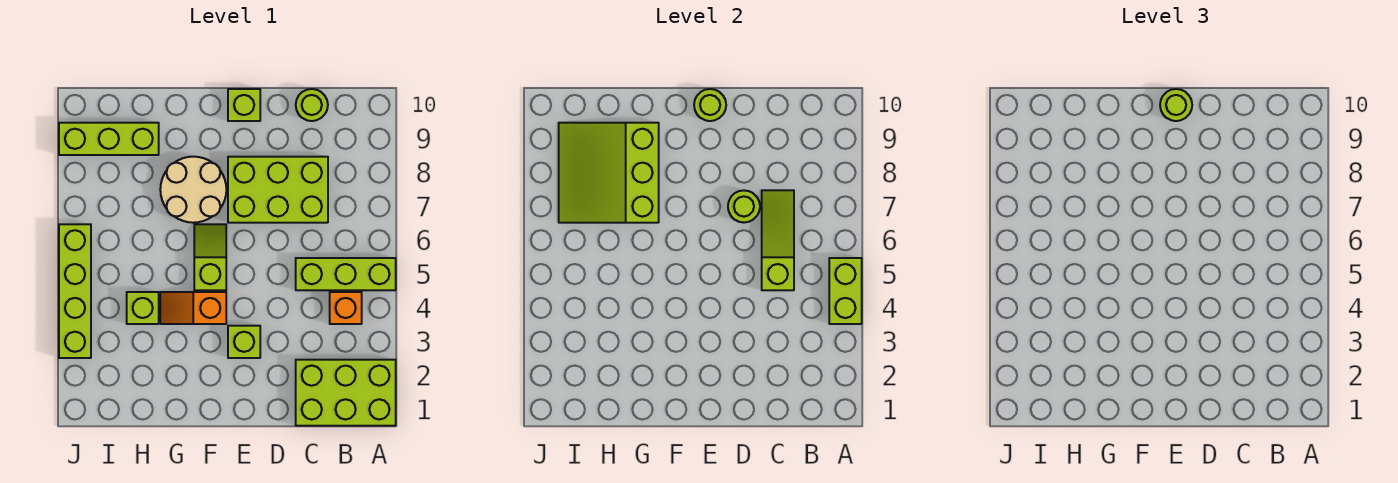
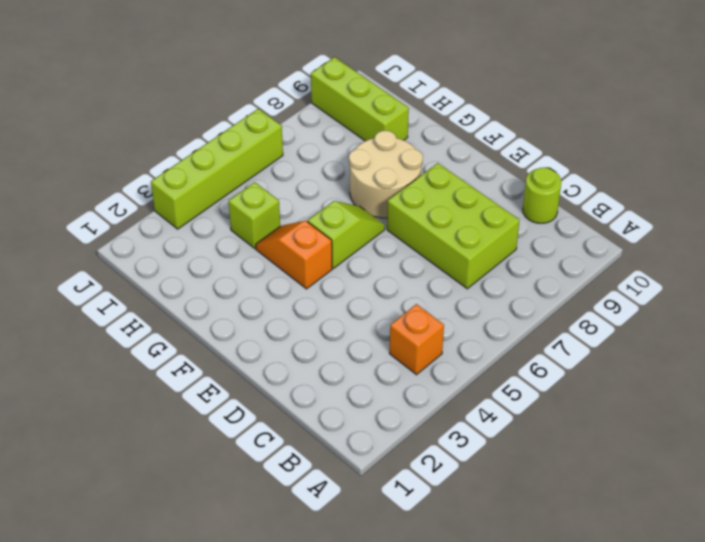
none -> lime brick A1:C2 level 1
none -> lime brick A5:C5 level 1
none -> lime brick E3 level 1

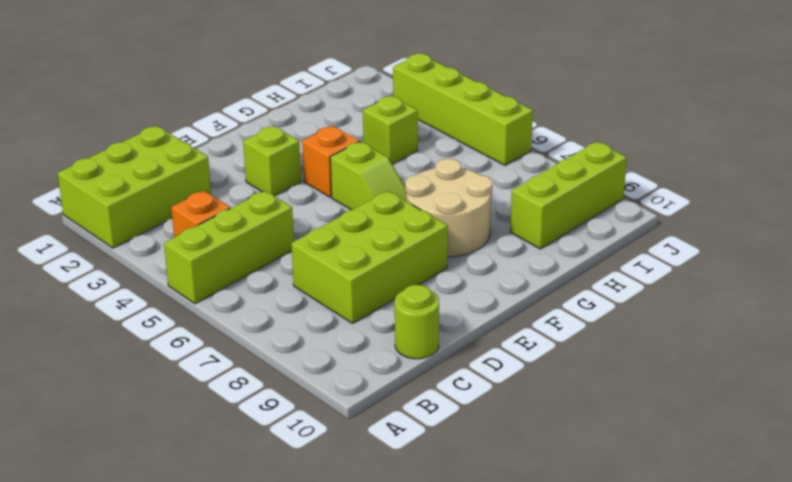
none -> lime brick E10 level 1
none -> lime brick A4:A5 level 2
none -> lime slope C5:C7 level 2 top 5

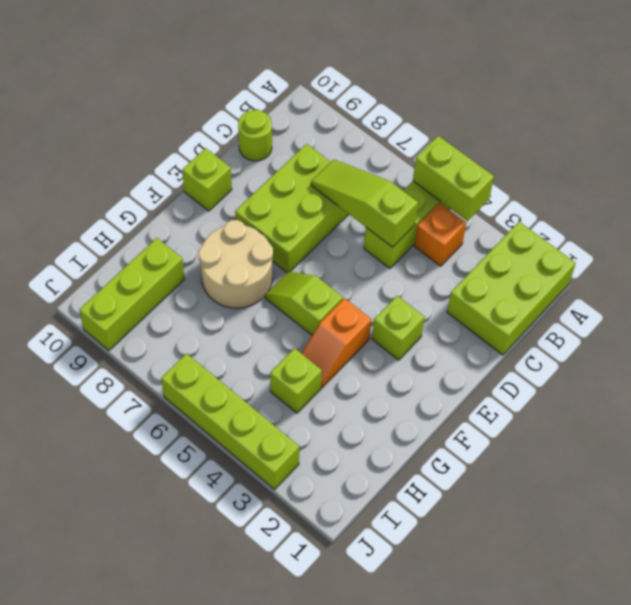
none -> lime round brick D7 level 2
none -> lime round brick E10 level 2
none -> lime slope G7:I9 level 2 top G

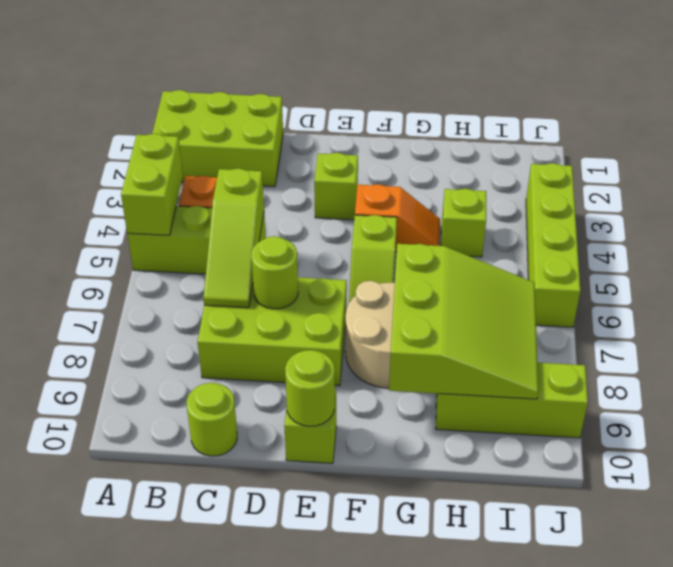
none -> lime round brick E10 level 3

